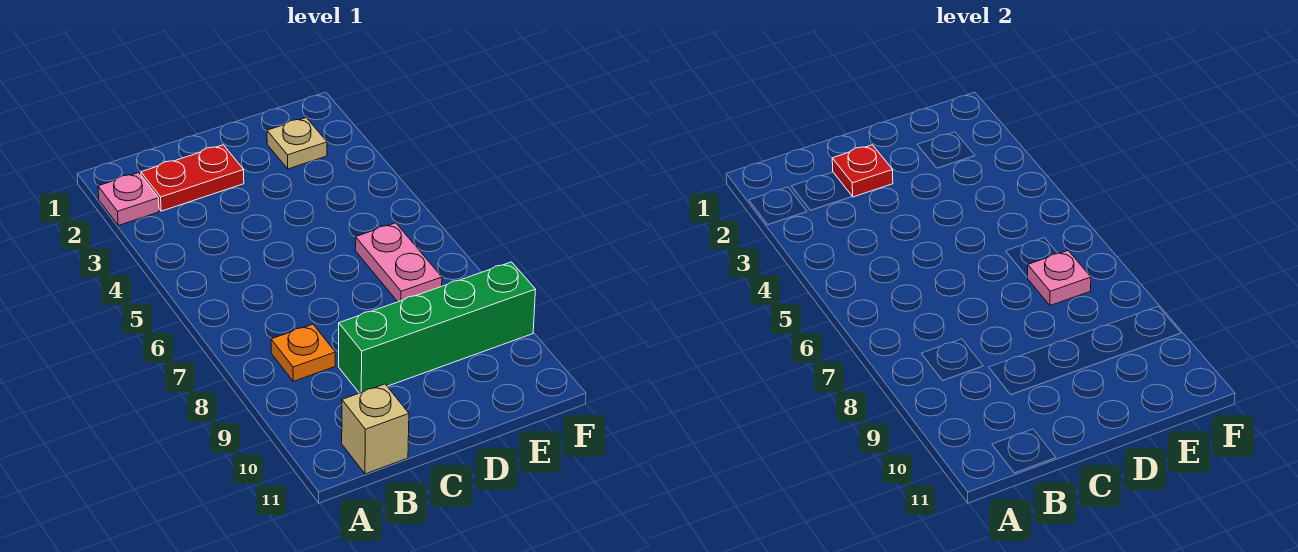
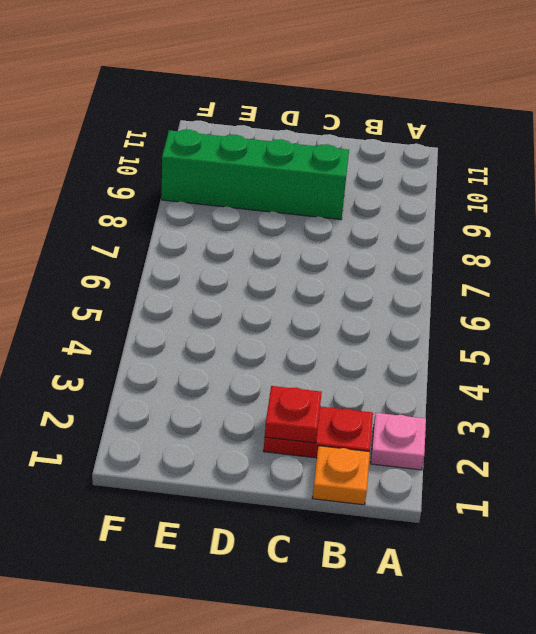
orange plate B1 level 1 -> orange plate B8 level 1
none -> tan brick B11 level 1
none -> tan plate E2 level 1

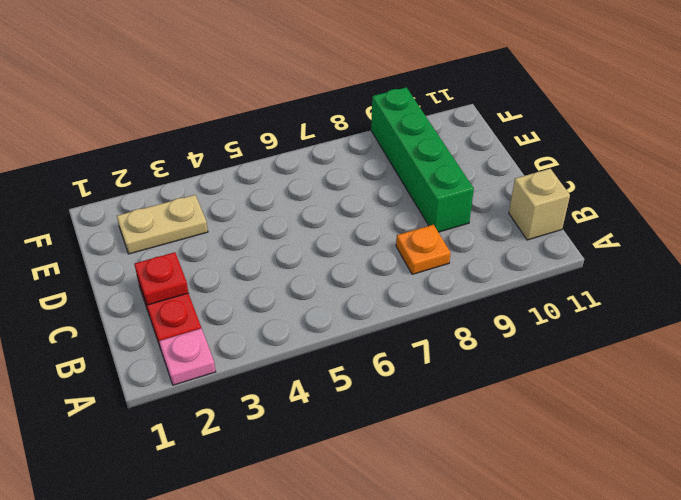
tan plate E2:E3 level 1 -> tan plate E2 level 1
none -> pink plate E6:E7 level 1
none -> pink plate E7 level 2

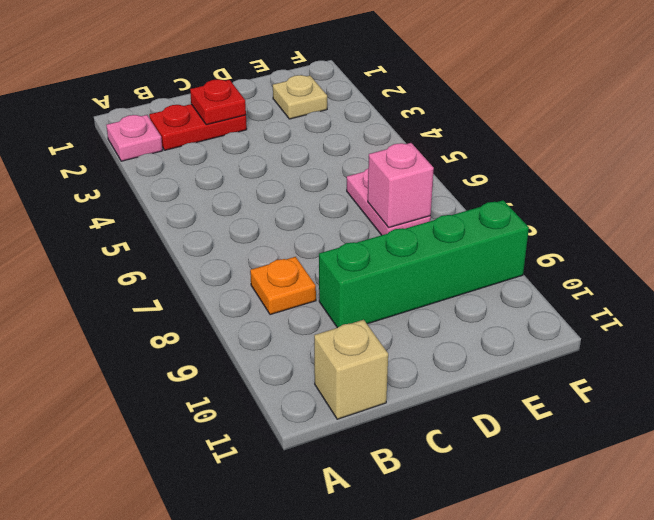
pink brick E7 level 2 -> pink plate E7 level 2

